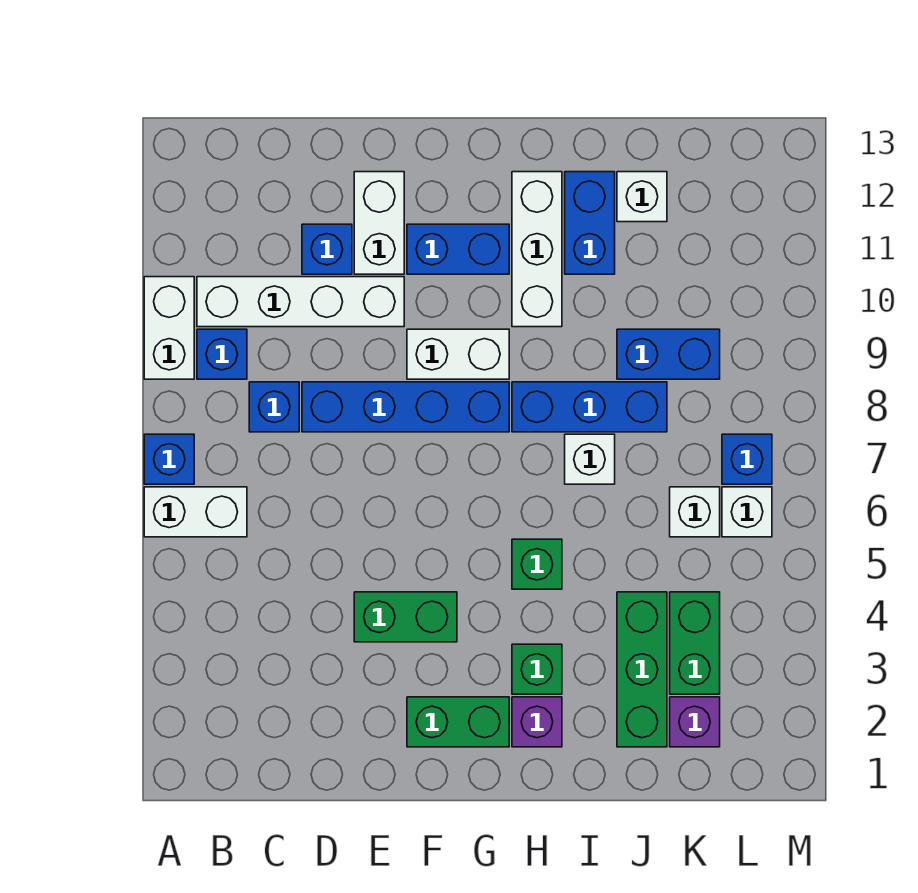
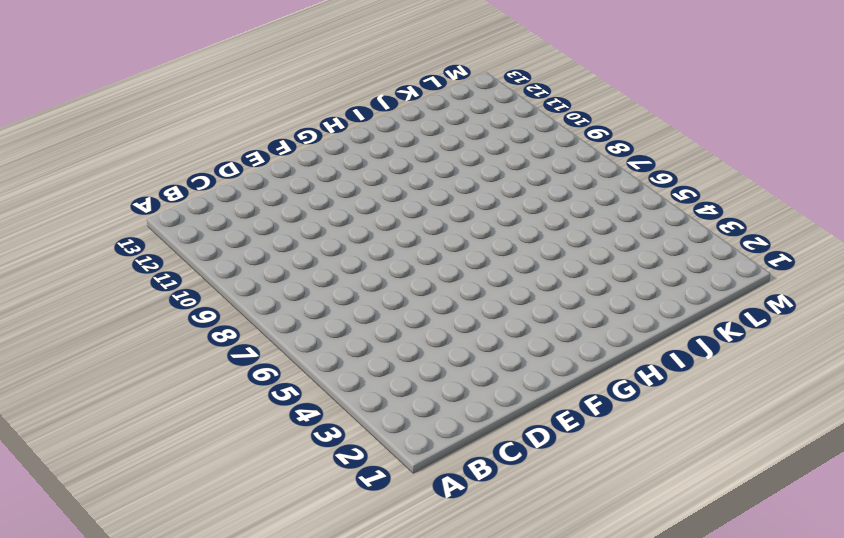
none -> white brick A6:B6 level 1
none -> blue brick A7 level 1
none -> white brick A9:A10 level 1

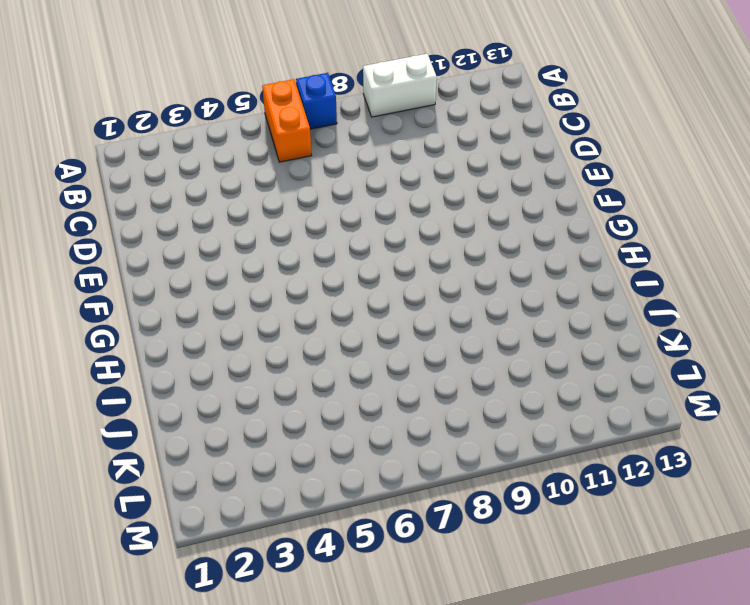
orange brick A6:B6 level 1 -> white brick A6:B6 level 1
none -> blue brick B9 level 1
none -> white brick B10:E10 level 1
none -> blue brick C8 level 1

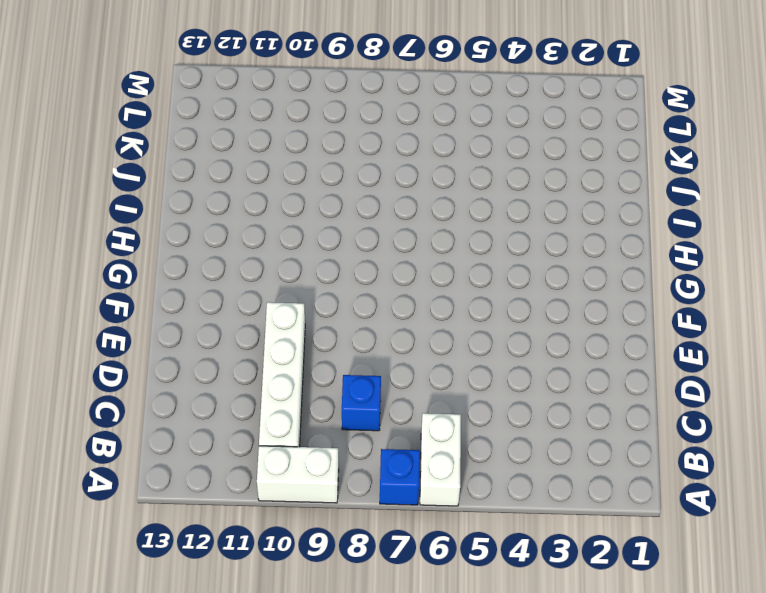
none -> blue brick B9 level 1
none -> blue brick D8:G8 level 1
none -> blue brick D11 level 1

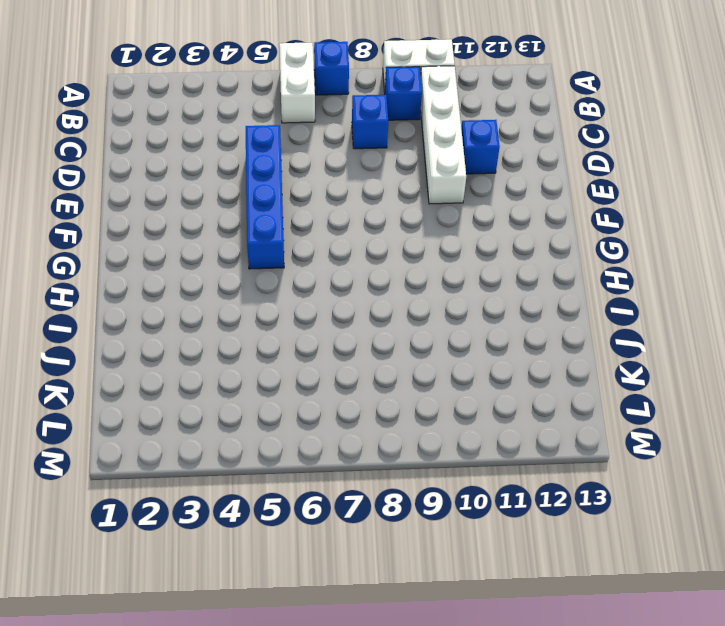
blue brick D5:G5 level 1 -> blue brick D8:G8 level 1
none -> green brick E4:F4 level 1
none -> white brick E11:E12 level 1
none -> green brick F2:G2 level 1

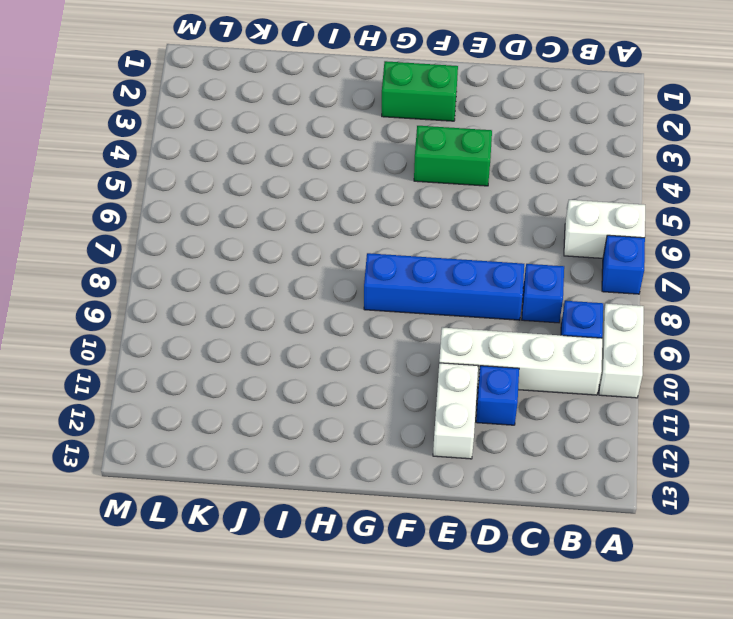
none -> white brick F9:G9 level 1
none -> blue brick F11:G11 level 1
none -> purple brick H2 level 1

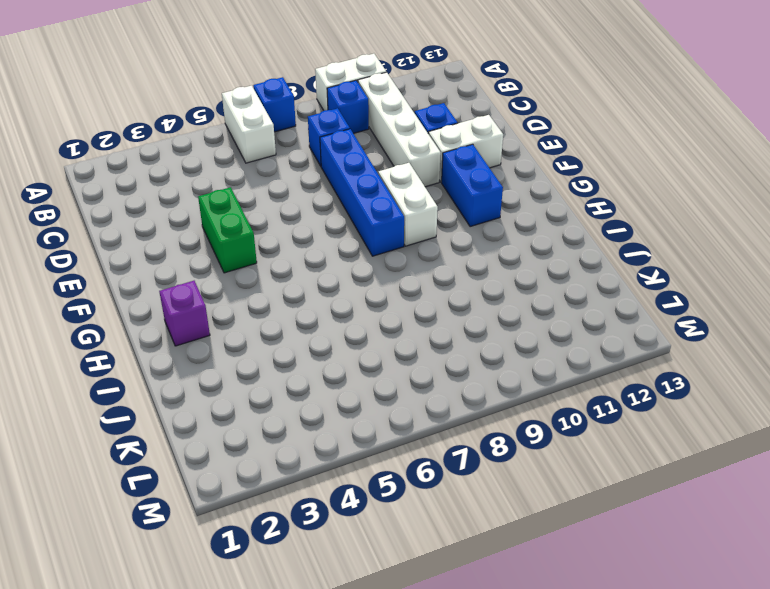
none -> green brick F2:G2 level 1
none -> green brick H3 level 1
none -> green brick H5 level 1

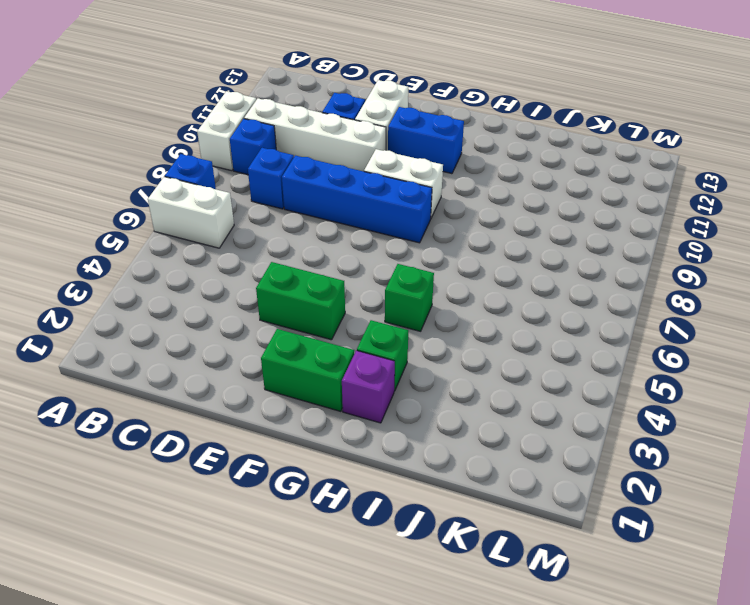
none -> blue brick H8:J8 level 1
none -> white brick H10:H12 level 1
none -> white brick I7 level 1

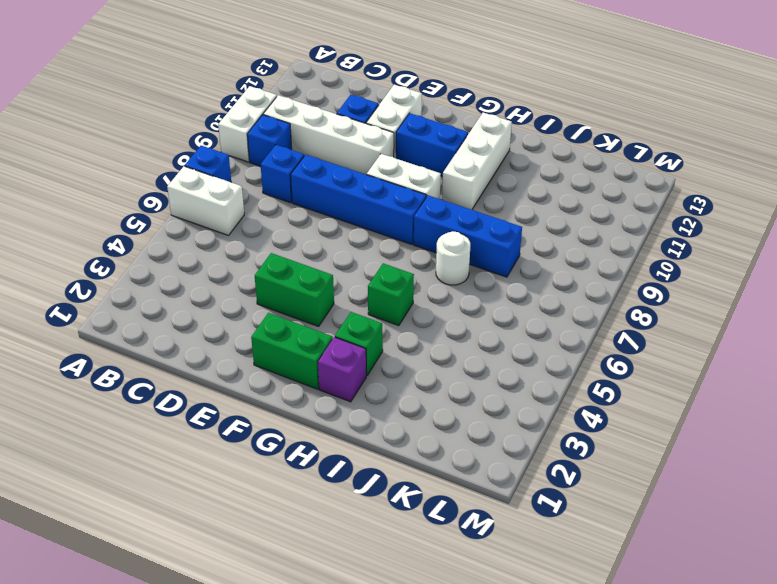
white round brick I7 level 1 -> white brick I7 level 1
none -> blue brick I11:I12 level 1
none -> green brick J2:J4 level 1
none -> blue brick J9:K9 level 1

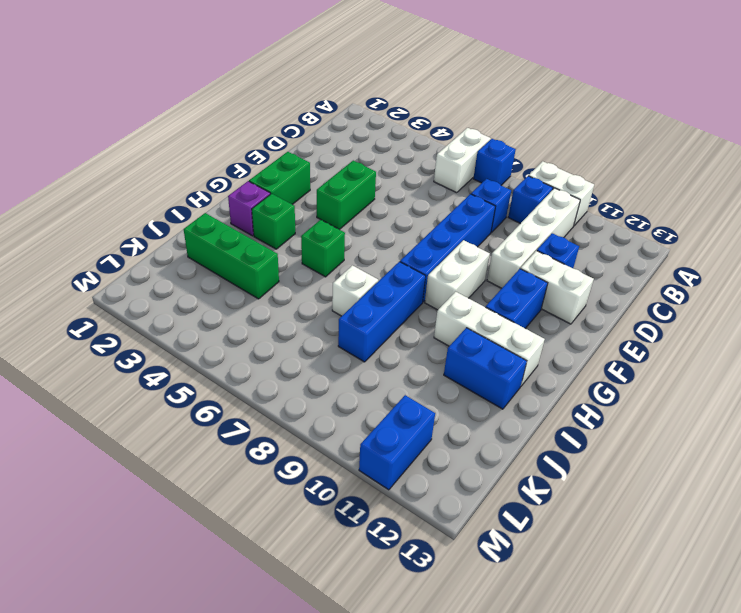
blue brick L11:M11 level 1 -> blue brick J9:K9 level 1
none -> white brick J12 level 1
none -> purple brick K2 level 1
none -> green brick K3:K4 level 1

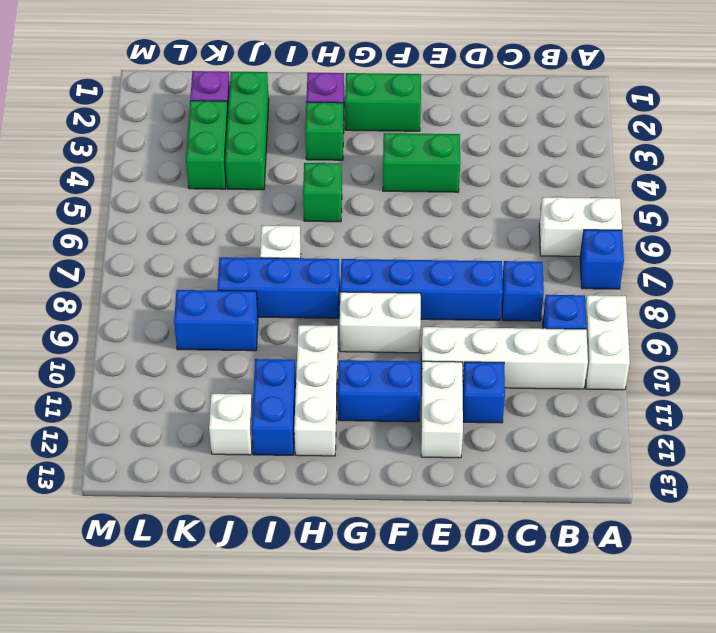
none -> white brick K6 level 1
none -> white brick L6 level 1
none -> blue brick L7 level 1

